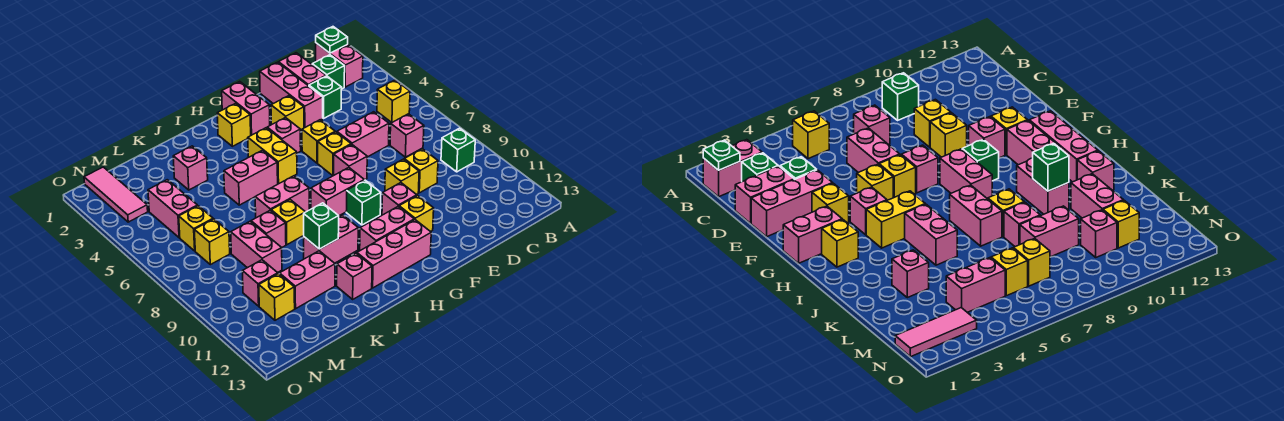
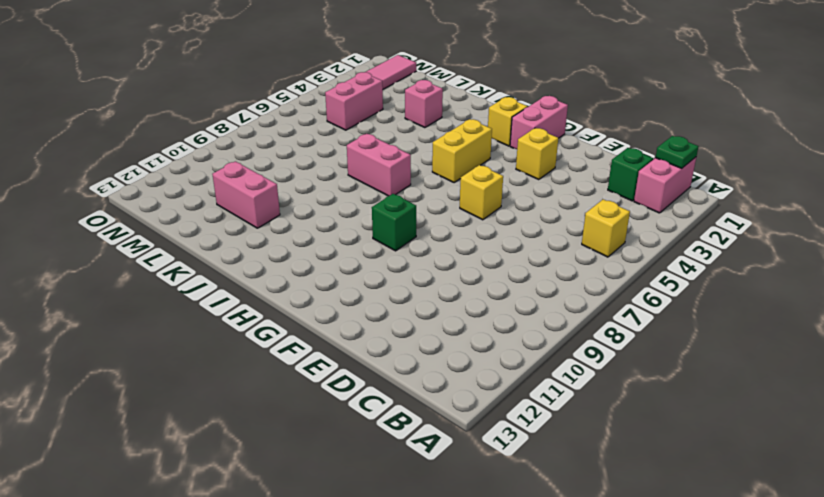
none -> green brick B9 level 1
none -> pink brick C7 level 1
none -> pink brick D1:D2 level 1
none -> green brick D3 level 1

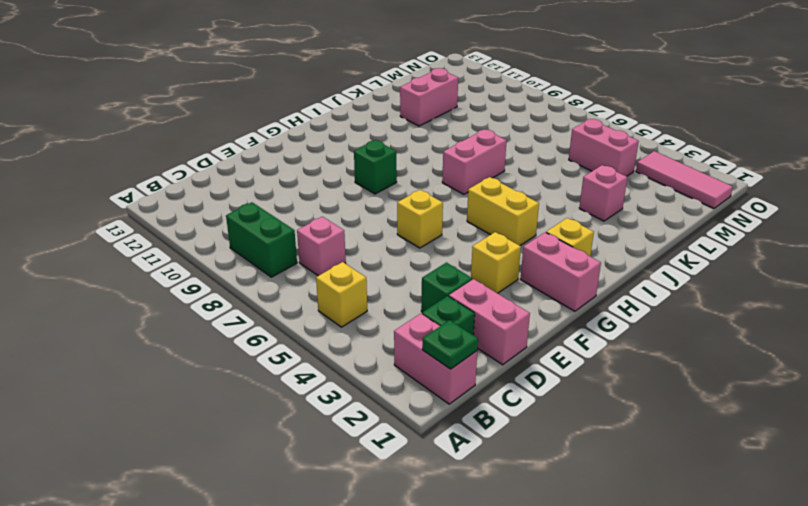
green brick B8:B9 level 1 -> green brick B9 level 1
none -> pink brick D6:E6 level 1
none -> yellow brick D9 level 1
none -> pink brick E1:E3 level 1
none -> yellow brick E9 level 1

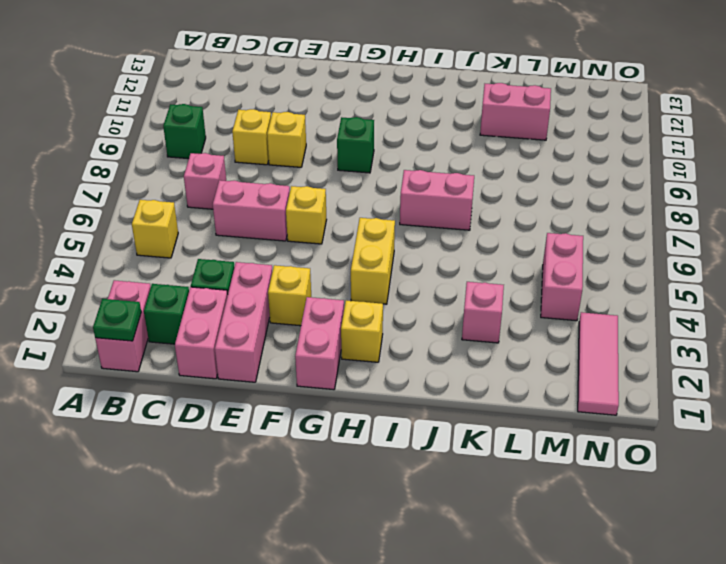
none -> yellow brick F5 level 1
none -> pink brick F7 level 1
none -> pink brick F10 level 1
none -> yellow brick F11 level 1

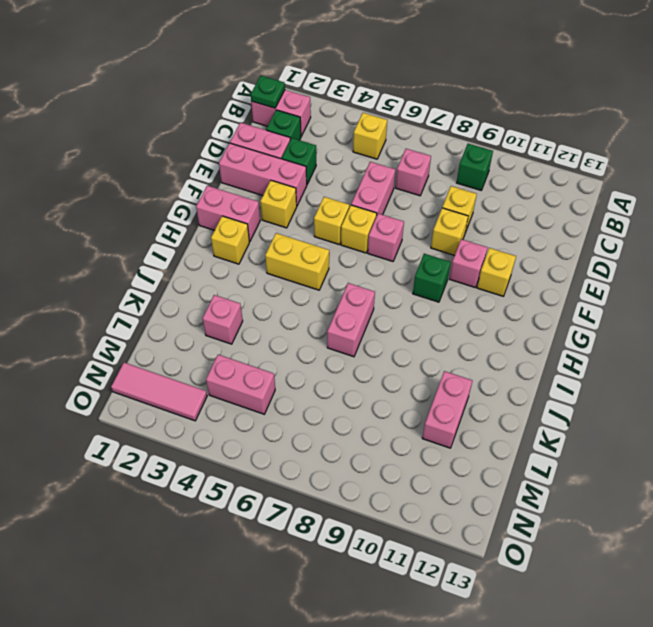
none -> pink brick G4 level 1
none -> pink brick G8:H8 level 1
none -> pink brick G11:H11 level 1
none -> pink brick G12:I12 level 1

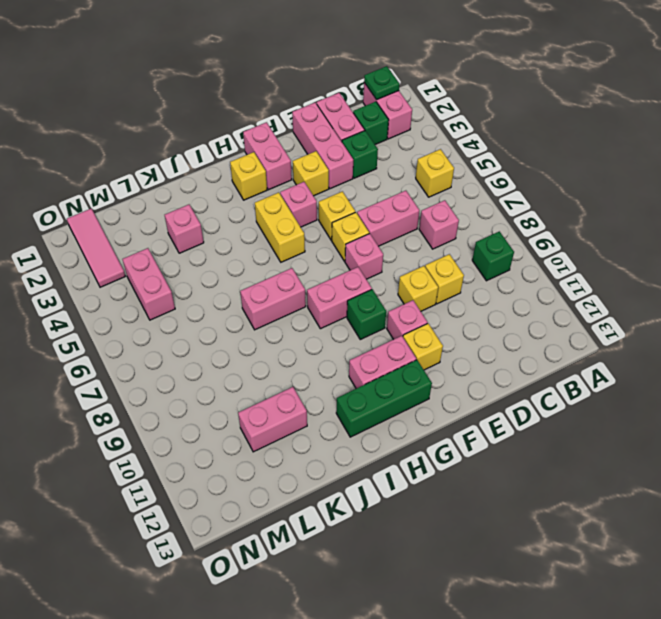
green brick G12:I12 level 1 -> pink brick G12:I12 level 1
none -> pink brick I5:J5 level 1
none -> pink brick I10:J10 level 1
none -> yellow brick J8 level 1
none -> pink brick J12 level 1

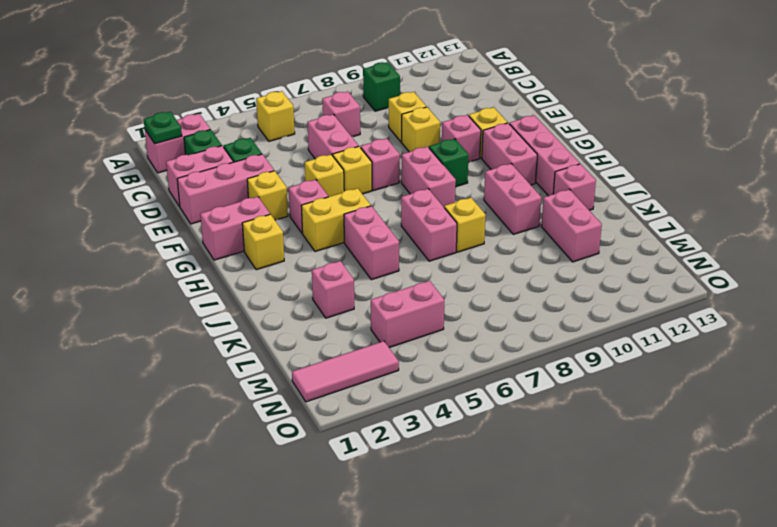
none -> pink brick K8 level 1
none -> pink brick L8:L9 level 1
none -> yellow brick M6 level 1
none -> yellow brick M7 level 1

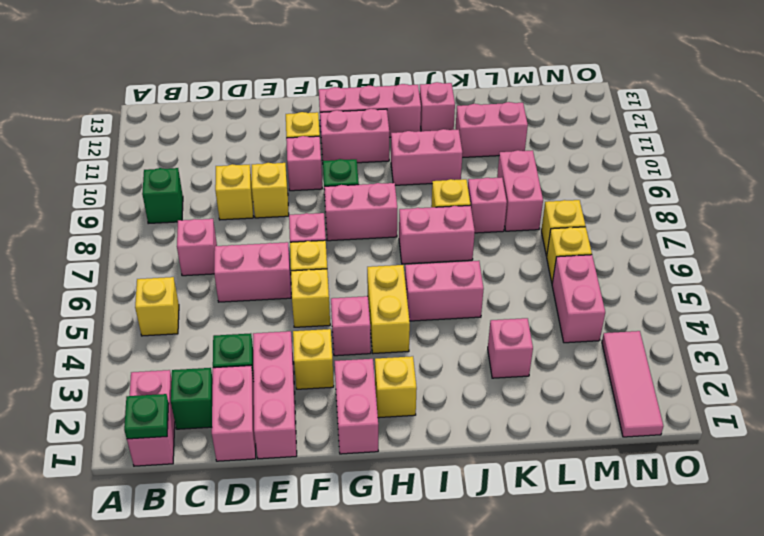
none -> pink brick M10 level 1
none -> yellow brick M11 level 1
none -> green brick J10 level 2

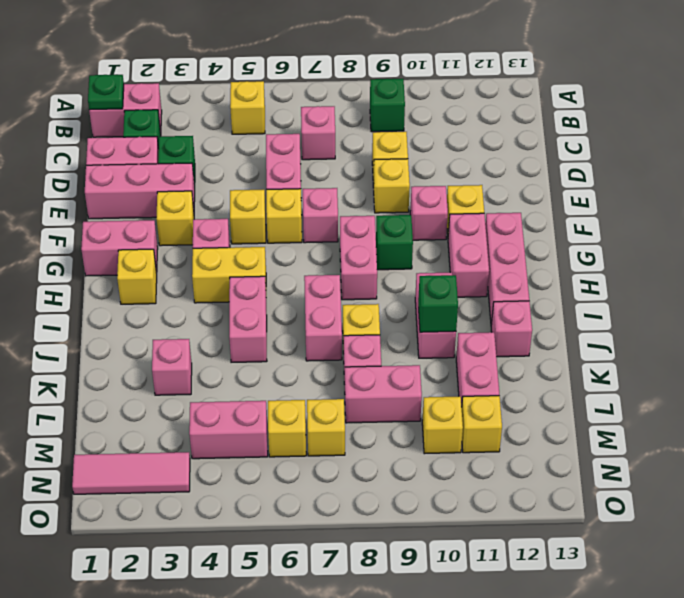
yellow brick M10 level 1 -> pink brick M10 level 1

